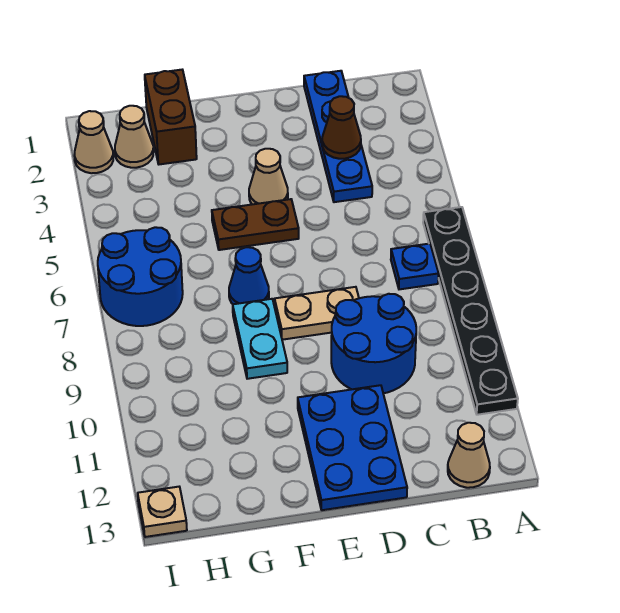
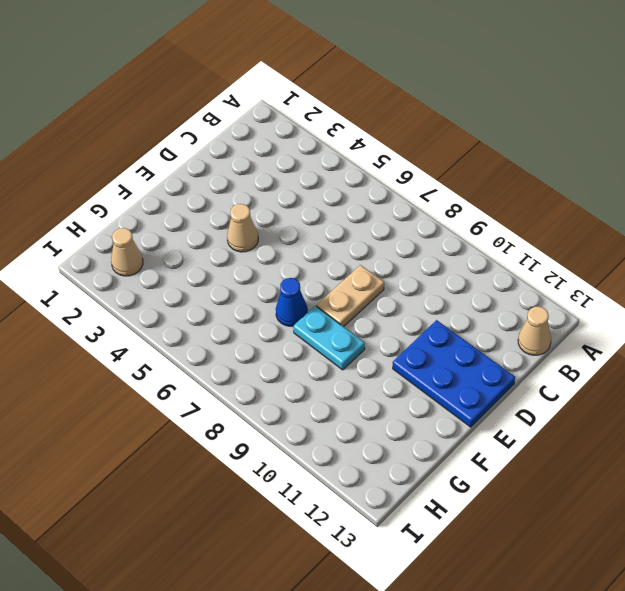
none -> black plate A6:A11 level 1
none -> blue plate B7 level 1
none -> blue plate C1:C4 level 1

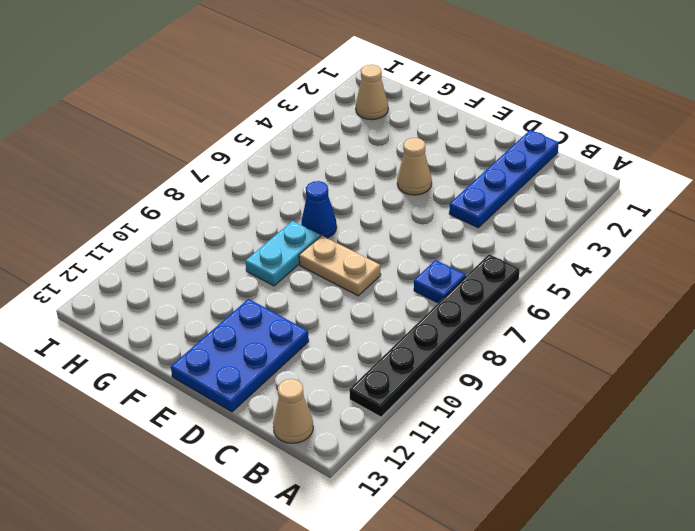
none -> blue round brick C9:D10 level 1
none -> brown plate E5:F5 level 1
none -> brown brick G1:G2 level 1

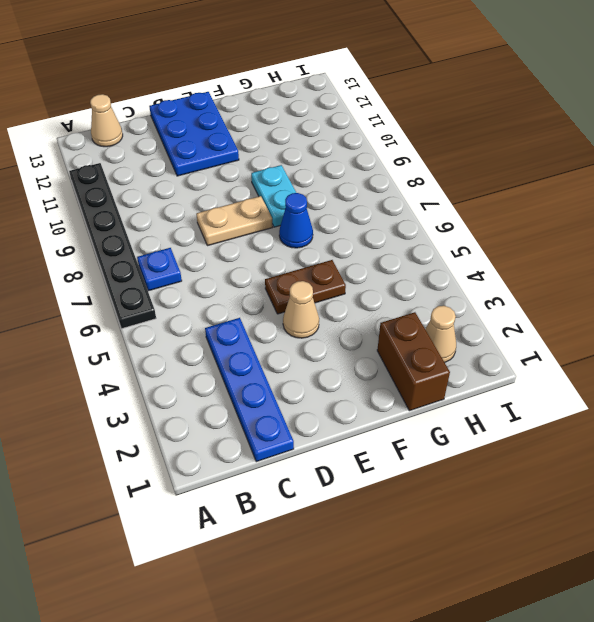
none -> blue round brick C9:D10 level 1
none -> blue round brick H6:I7 level 1
none -> tan cone I2 level 1

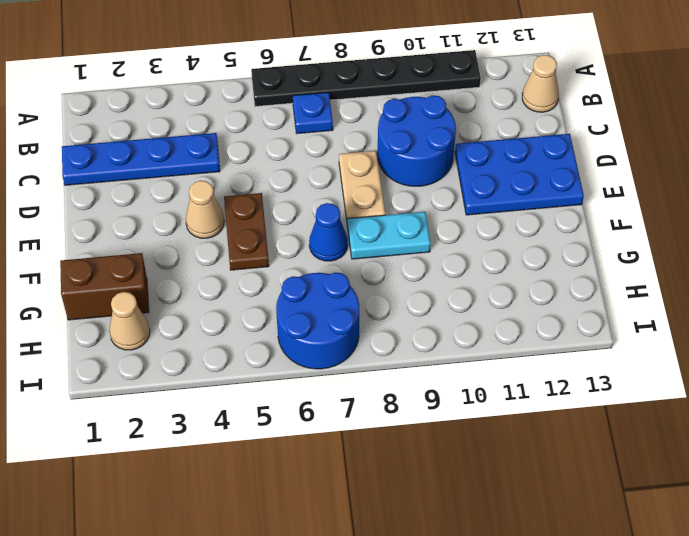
none -> tan cone I2 level 1
none -> tan plate I13 level 1
none -> brown cone C3 level 2

